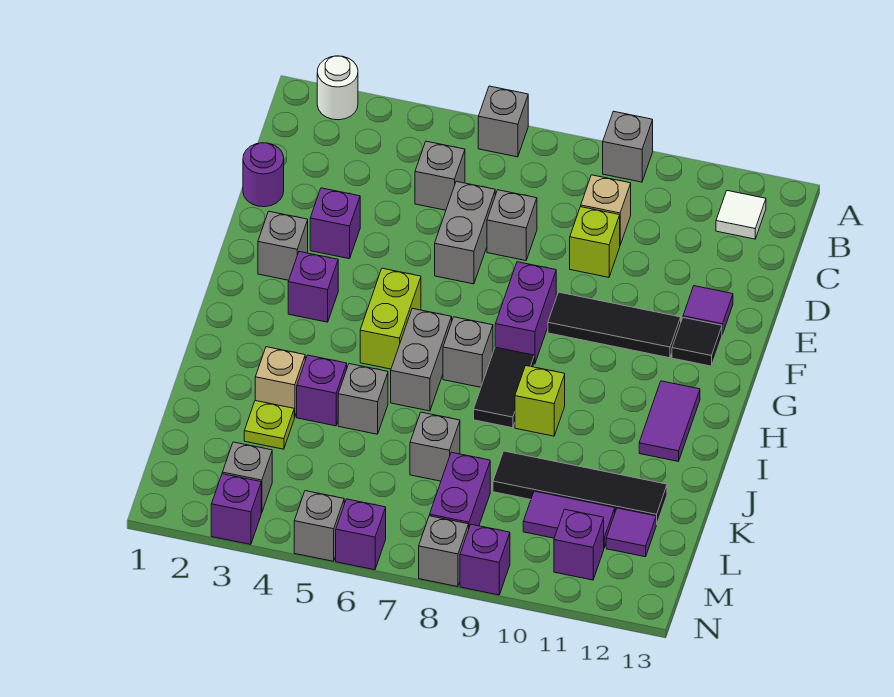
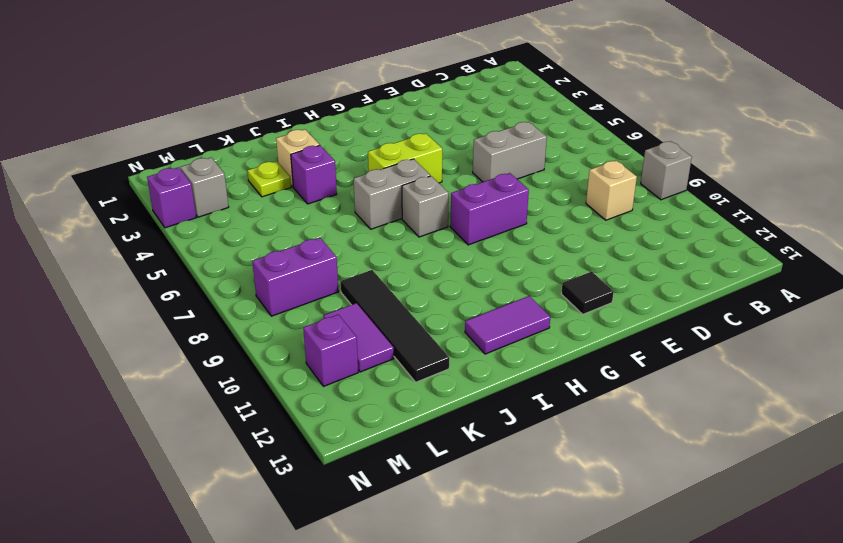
none -> white round brick A2 level 1
none -> grey brick A6 level 1
none -> white tile B12 level 1
none -> grey brick C5 level 1

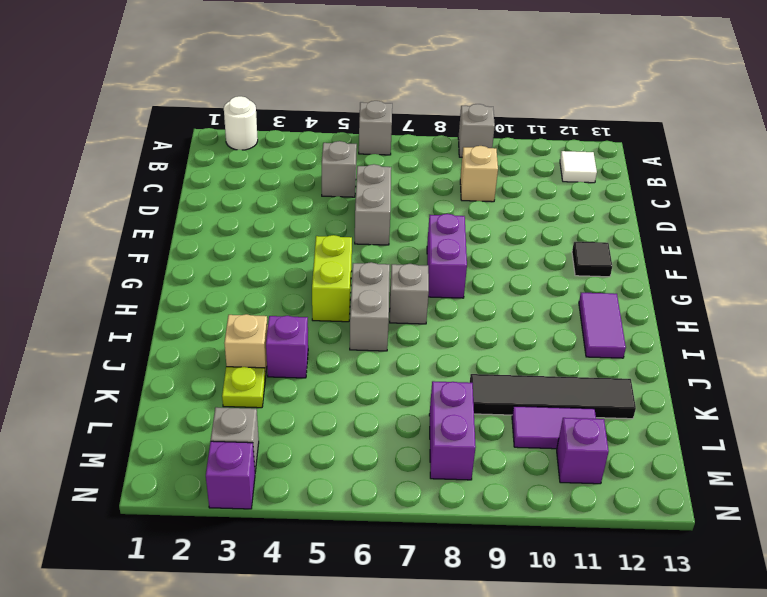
none -> purple round brick D1 level 1
none -> grey brick D7 level 1
none -> lime brick D9 level 1
none -> purple brick E3 level 1

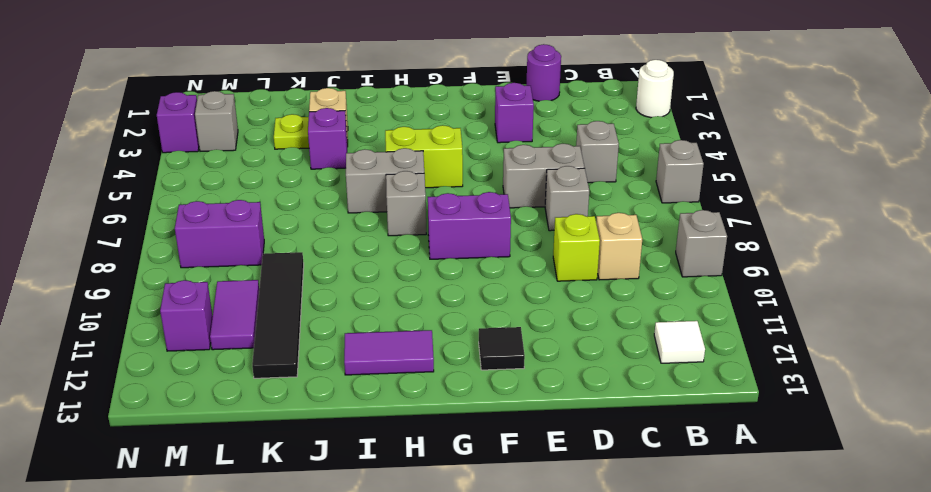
none -> purple tile E12 level 1
none -> grey brick F2 level 1
none -> black tile F9:F11 level 1
none -> purple brick G3 level 1

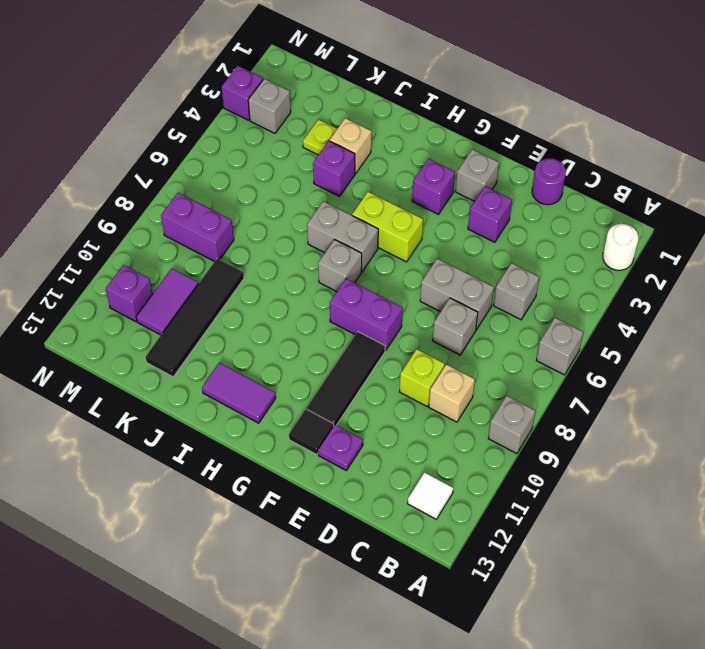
purple plate E12 level 1 -> purple tile E12 level 1
none -> black tile H8:I8 level 1
none -> lime brick I9 level 1
none -> grey brick J5 level 1
none -> grey brick K7 level 1

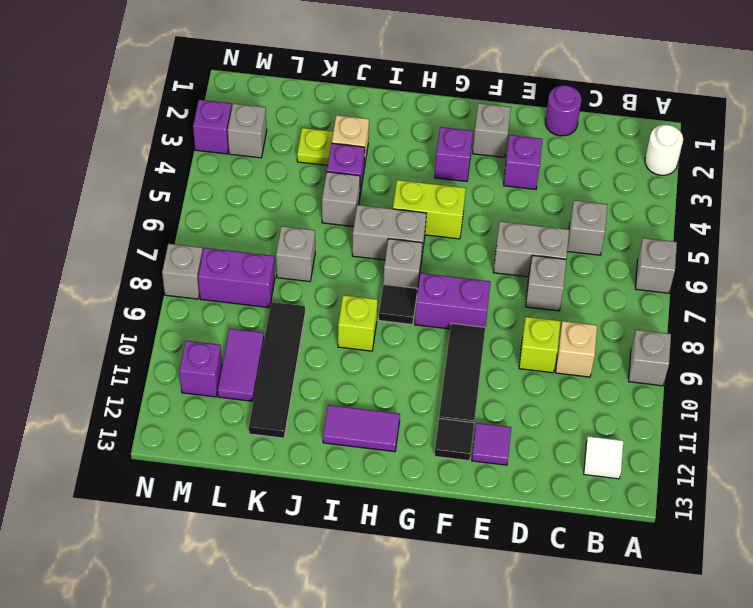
black tile H8 level 1 -> black tile H8:I8 level 1
none -> purple tile L12 level 1
none -> grey brick N5 level 1
none -> purple brick N6 level 1
none -> purple brick N9 level 1

